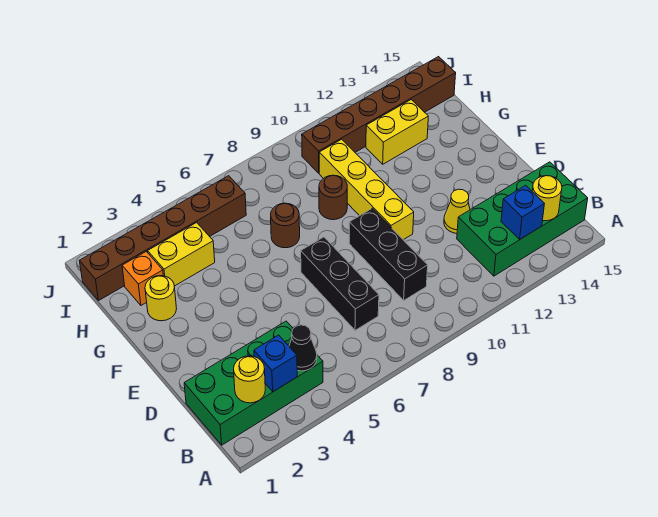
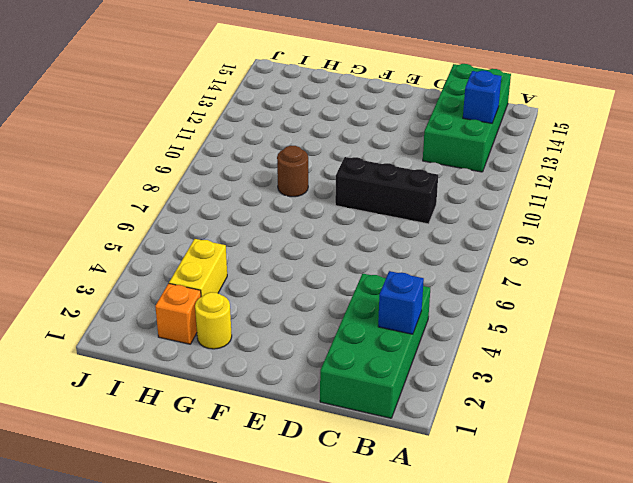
none -> black brick C7:E7 level 1
none -> yellow cone D12 level 1
none -> yellow brick E10:H10 level 1

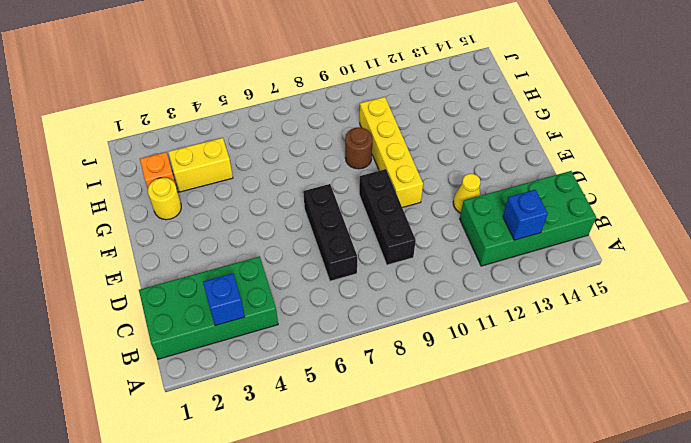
none -> brown round brick G7 level 1
none -> yellow brick H12:H13 level 1
none -> brown brick I1:I6 level 1

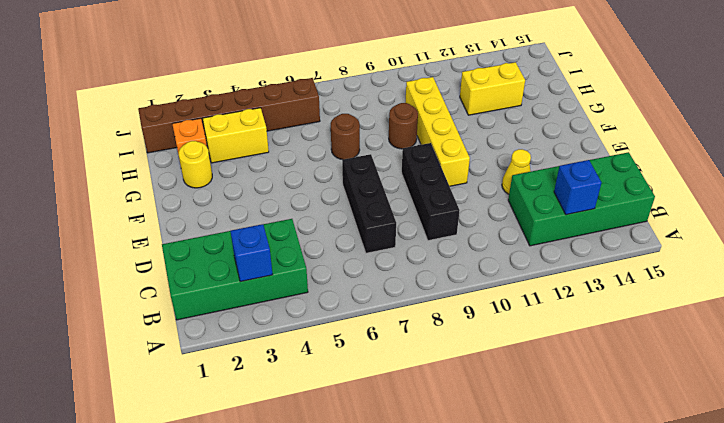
none -> brown brick I10:I15 level 1
none -> yellow round brick B2 level 2
none -> black cone B4 level 2

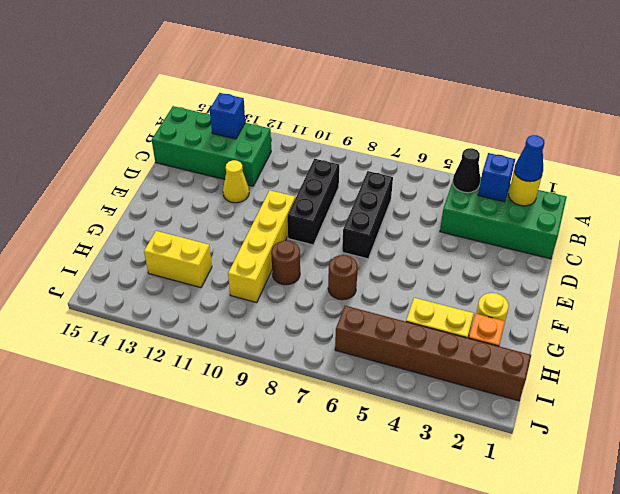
blue cone B2 level 3 -> none
none -> brown brick I10:I15 level 1
none -> yellow round brick B14 level 2

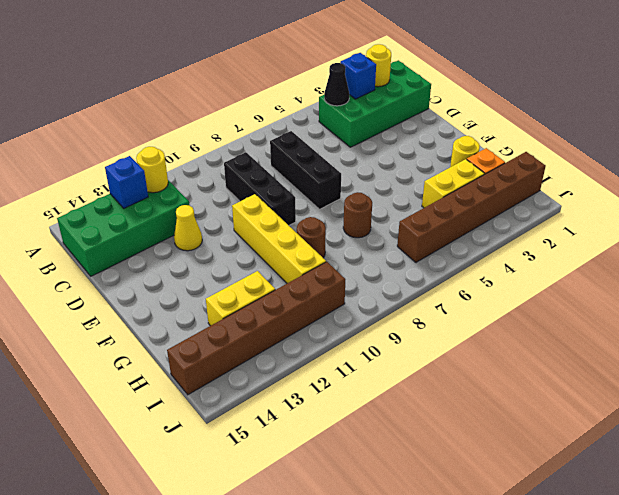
yellow round brick B12 level 2 -> yellow round brick B14 level 2

